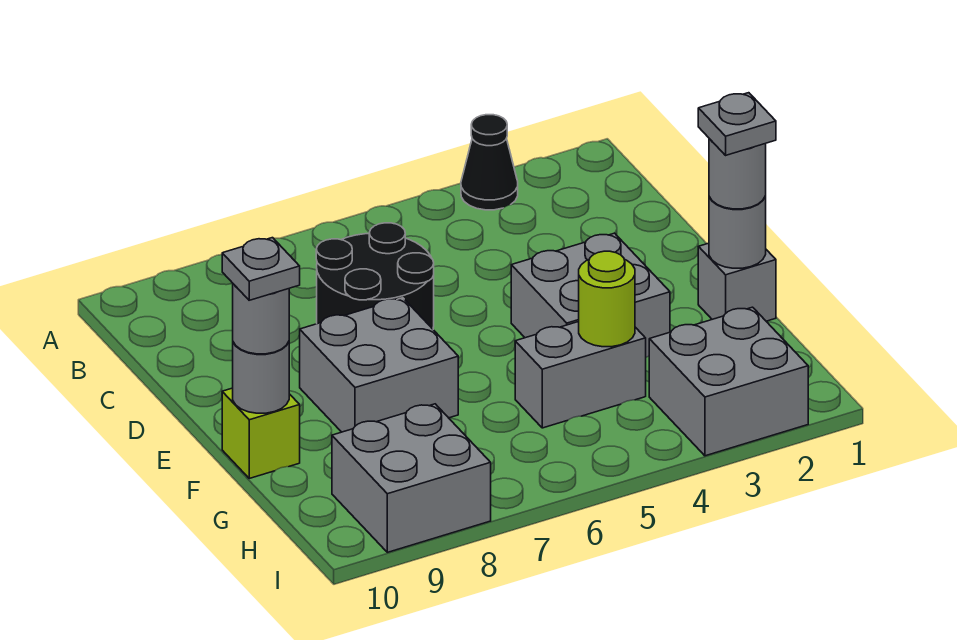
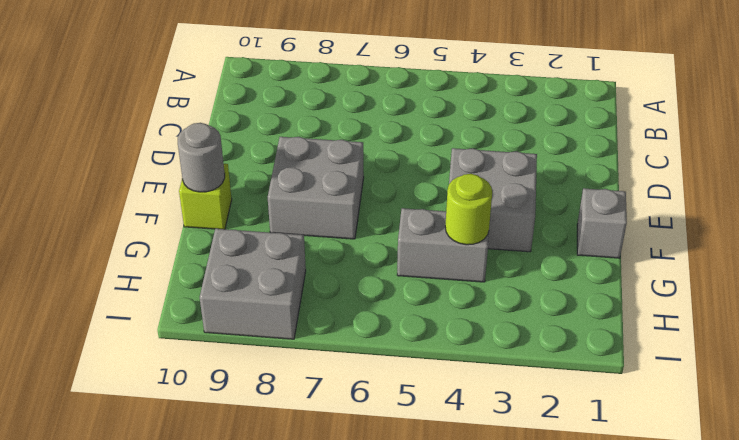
none -> black cone A3 level 1
none -> black round brick C6:D7 level 1
none -> grey brick H2:I3 level 1

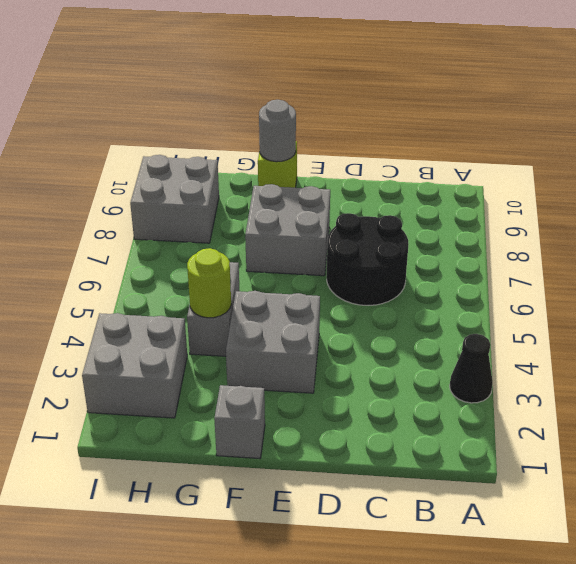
none -> grey round brick F1 level 2
none -> grey round brick F1 level 3
none -> grey round brick F10 level 3

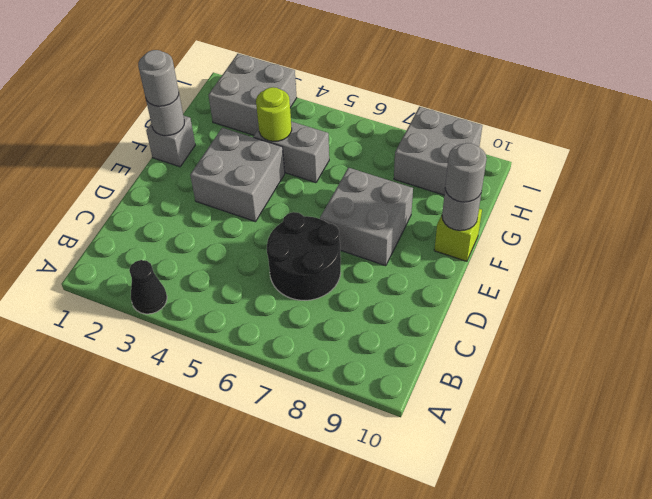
none -> grey plate F1 level 4
none -> grey plate F10 level 4

